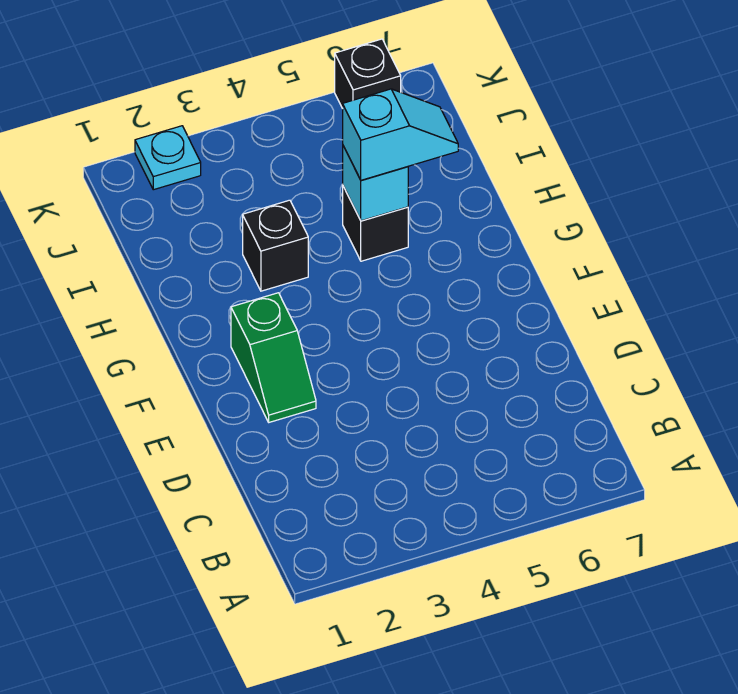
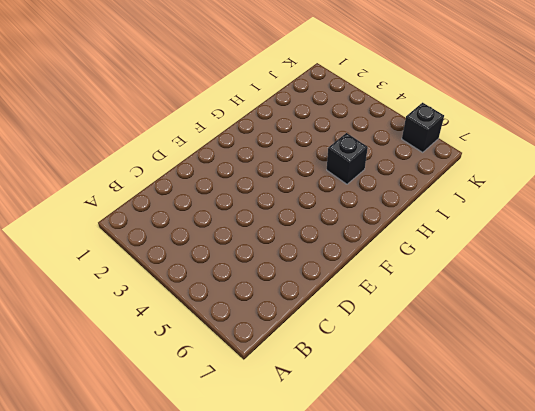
none -> green slope E2:F2 level 1 top F
none -> black brick H3 level 1

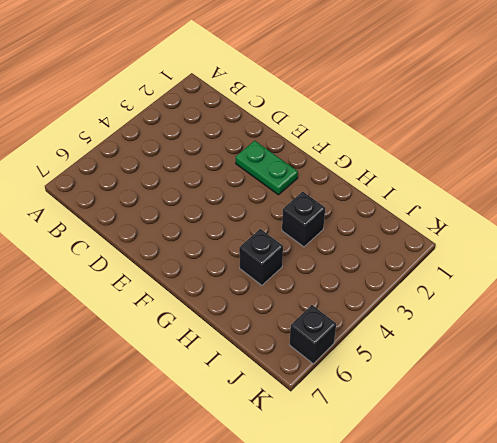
green plate E2:F2 level 1 -> green slope E2:F2 level 1 top F
none -> cyan plate K2 level 1
none -> cyan brick H5 level 2

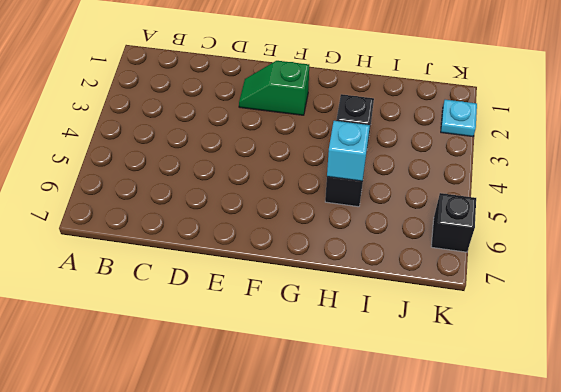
none -> cyan slope H5:H6 level 3 top 5

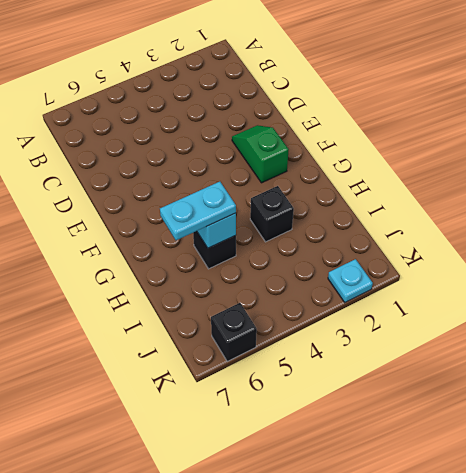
cyan plate H5:H6 level 3 -> cyan slope H5:H6 level 3 top 5

